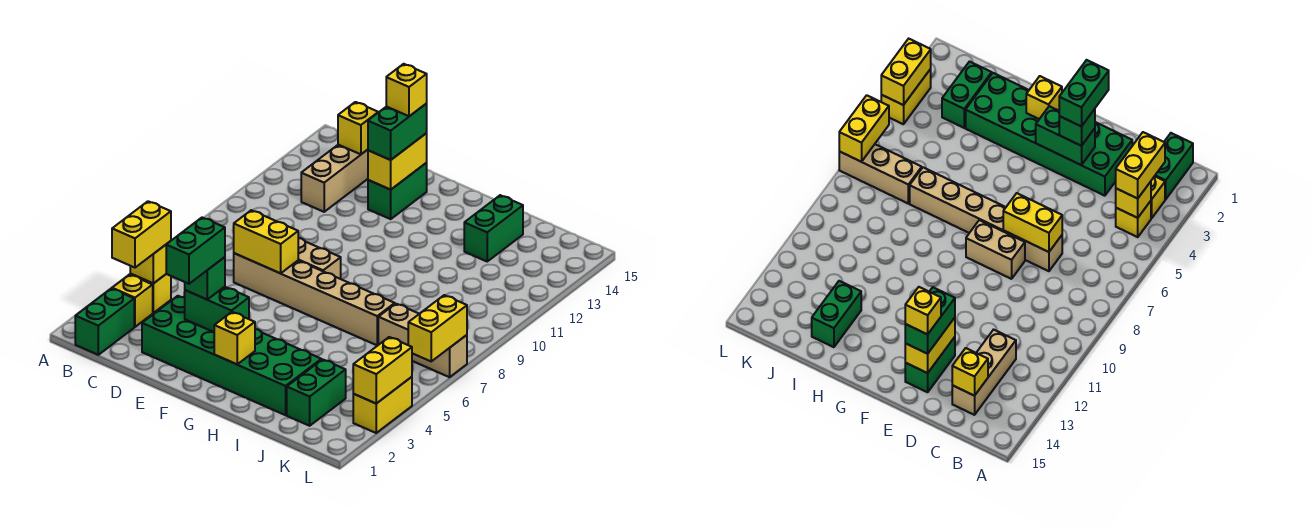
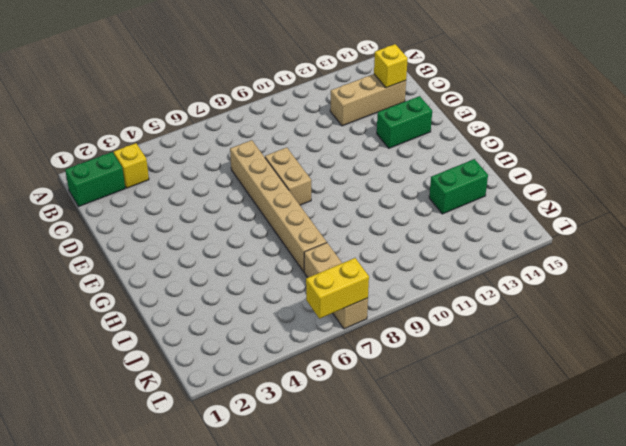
none -> yellow brick B4 level 1
none -> green brick D2:I3 level 1
none -> green brick J2:J3 level 1

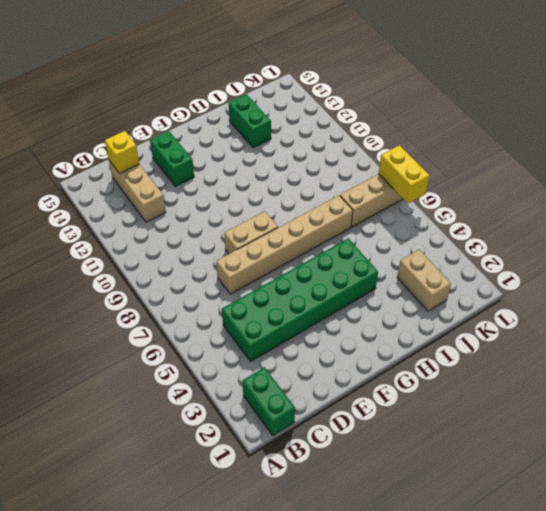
green brick C4:H5 level 1 -> green brick D2:I3 level 1
tan brick J2:J3 level 1 -> green brick J2:J3 level 1
none -> yellow brick B3 level 1
none -> yellow brick B4 level 1
none -> yellow brick L3:L4 level 1

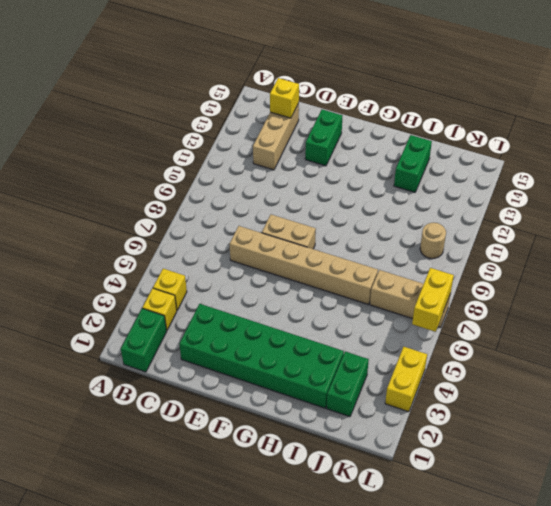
tan round brick K10 level 1 -> none
none -> yellow brick B4 level 2
none -> yellow brick D7:E7 level 2
none -> green brick E3:F3 level 2

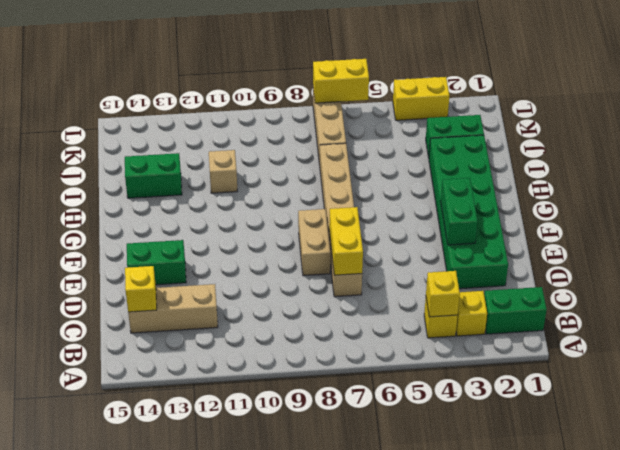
tan brick I11 level 1 -> none
none -> yellow brick E13:E14 level 2
none -> yellow brick G2 level 2
none -> yellow brick L3:L4 level 2

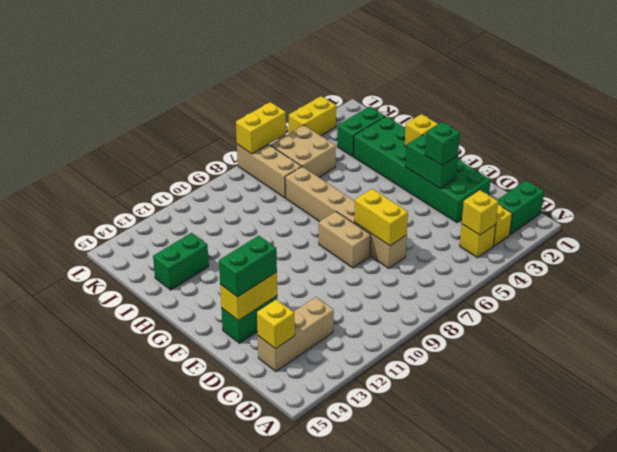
tan brick J5:K6 level 1 -> none
none -> yellow brick L3:L4 level 2
none -> yellow brick B3:B4 level 3
none -> green brick E2:E3 level 4

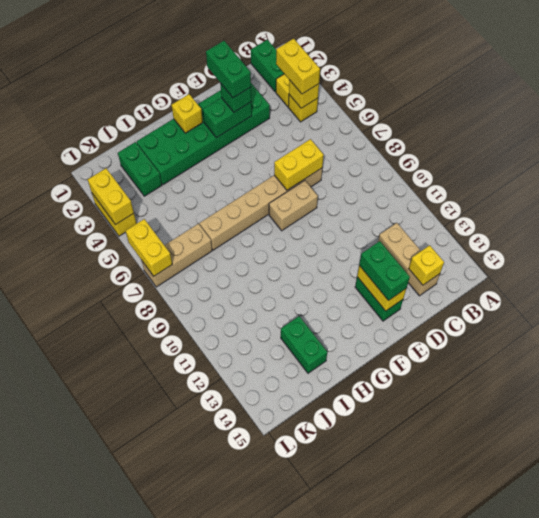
none -> yellow brick E14 level 4

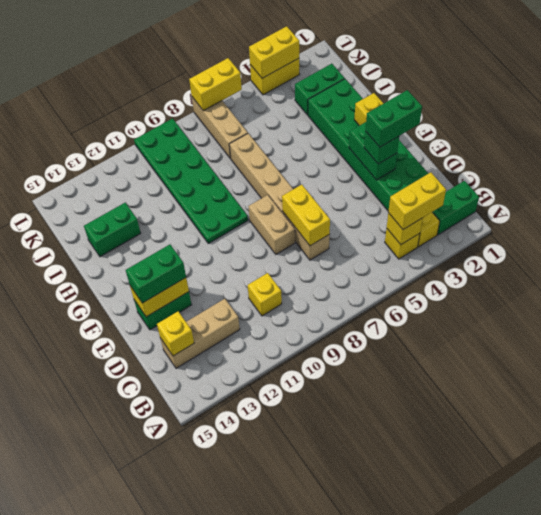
yellow brick C10 level 1 -> yellow brick E14 level 4
green plate G9:L10 level 1 -> none

